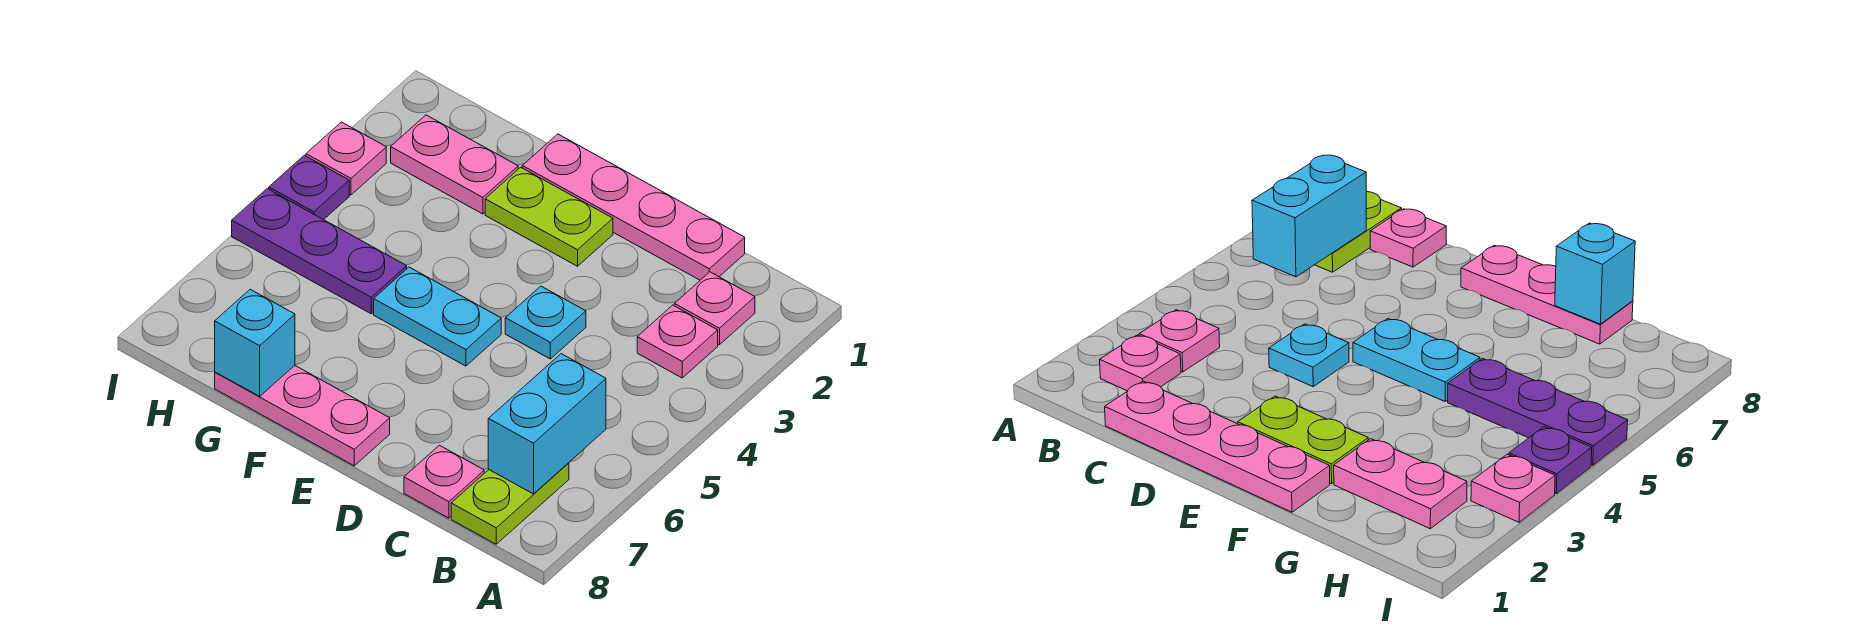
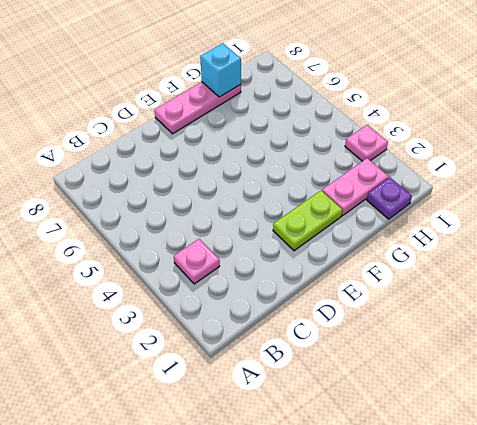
purple plate H1 level 1 -> purple plate I4 level 1
none -> pink plate B2 level 1
none -> lime plate B7:B8 level 1
none -> pink plate C1:F1 level 1

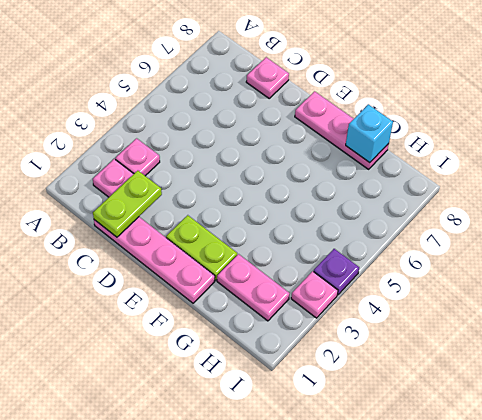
lime plate C1:C2 level 2 -> lime plate B7:B8 level 1
none -> cyan plate D4 level 1
none -> cyan plate E5:F5 level 1
none -> purple plate G5:I5 level 1

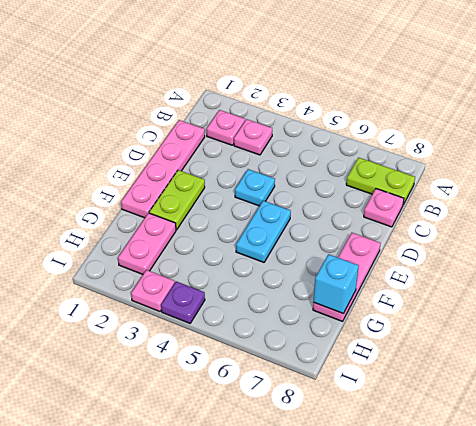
none -> purple plate G5:I5 level 1
none -> cyan brick B6:B7 level 2

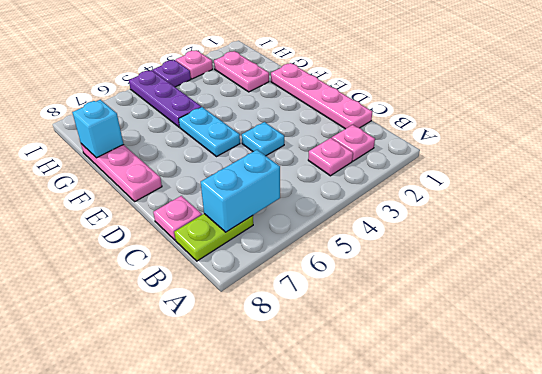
none -> lime plate E2:F2 level 1

